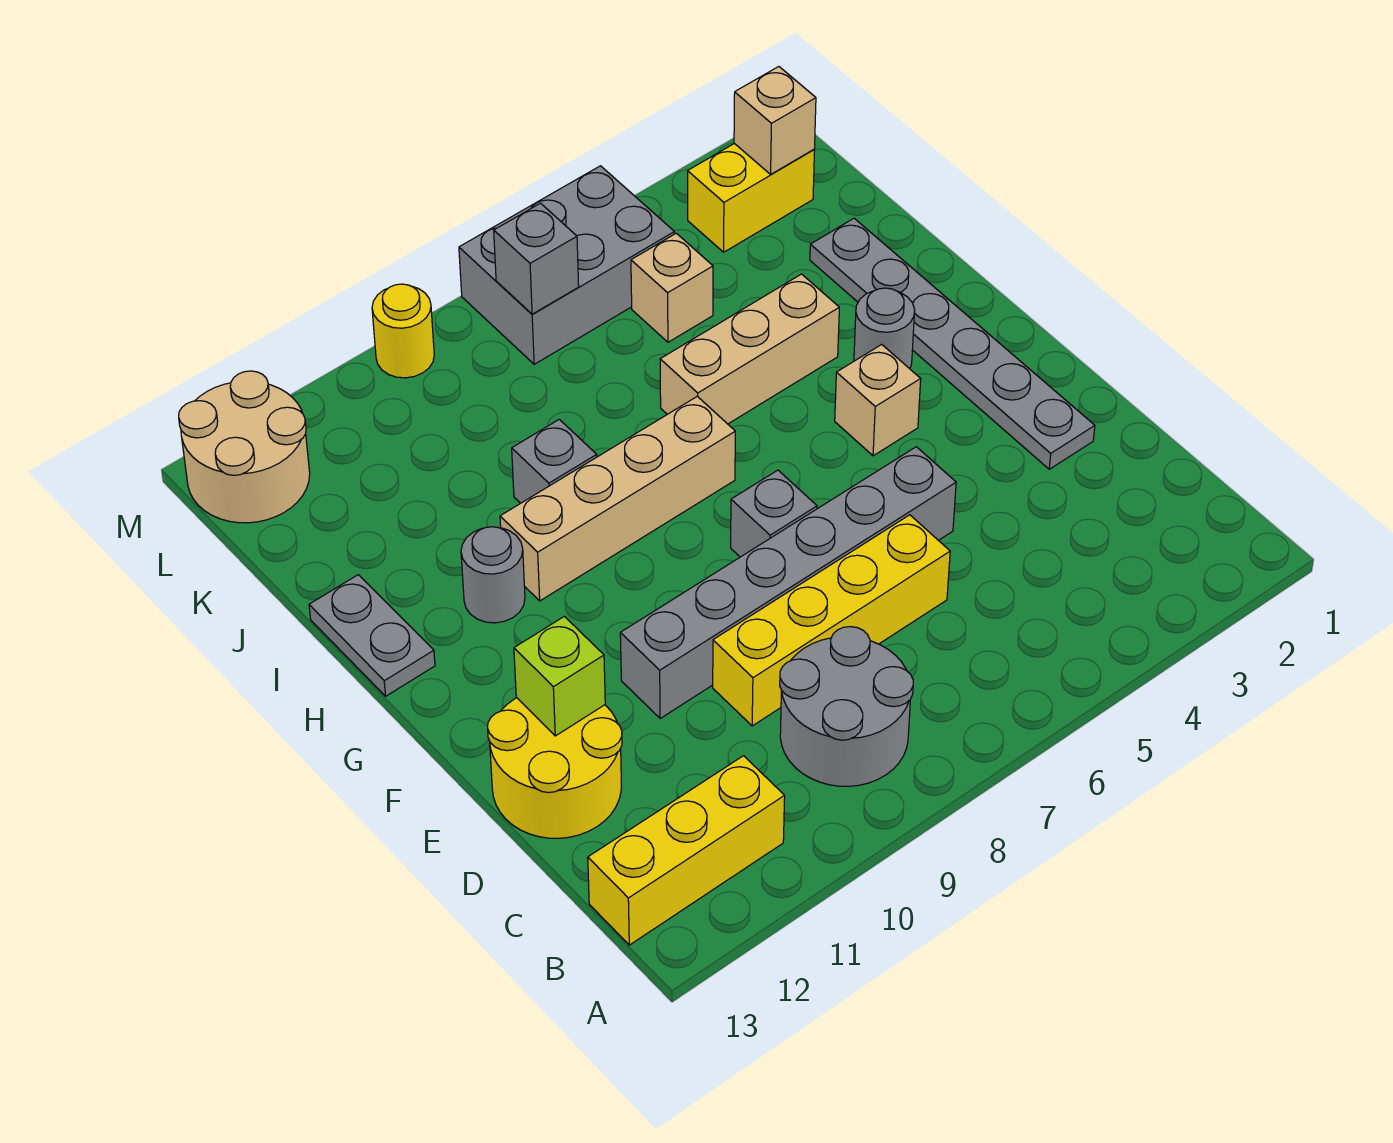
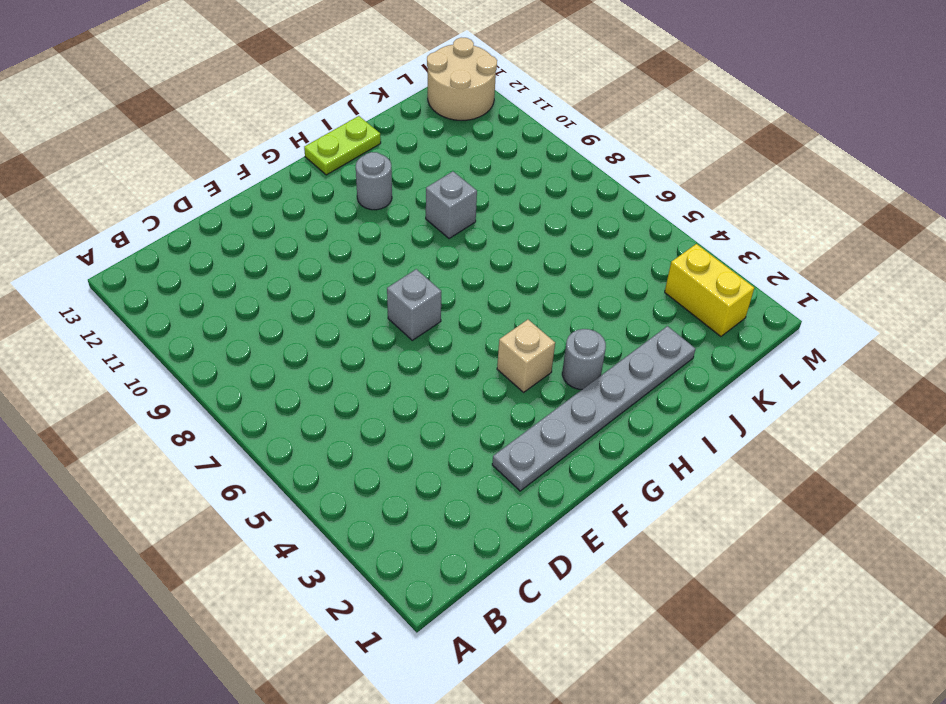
lime plate H13:I13 level 1 -> grey plate H13:I13 level 1
none -> grey round brick B8:C9 level 1
none -> yellow brick B11:B13 level 1
none -> yellow brick D6:D9 level 1

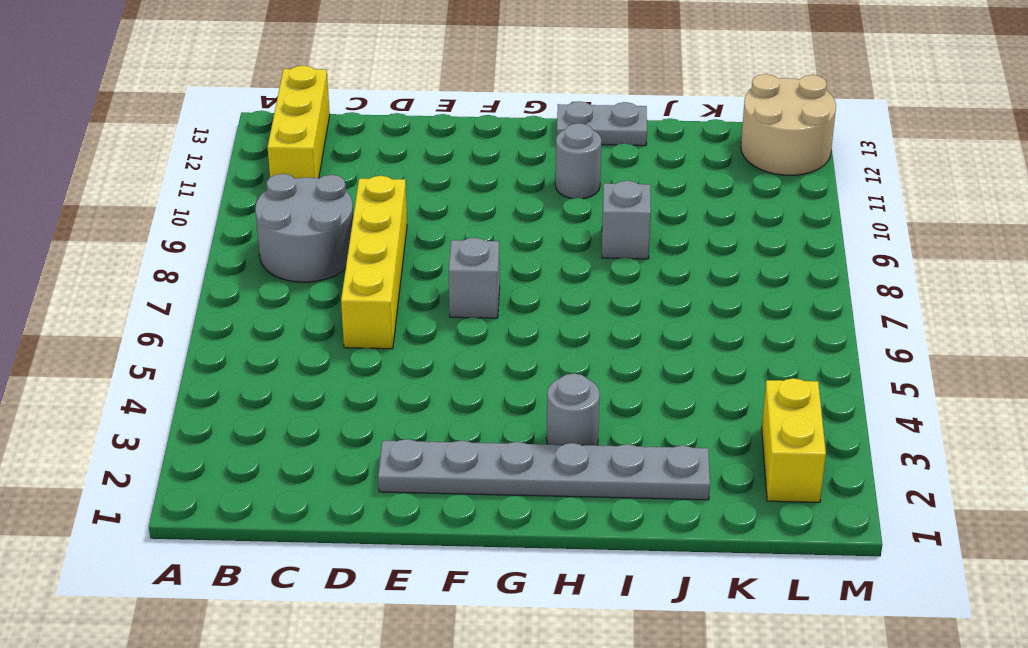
none -> yellow round brick D12:E13 level 1
none -> grey brick E5:E10 level 1
none -> tan brick G4 level 1

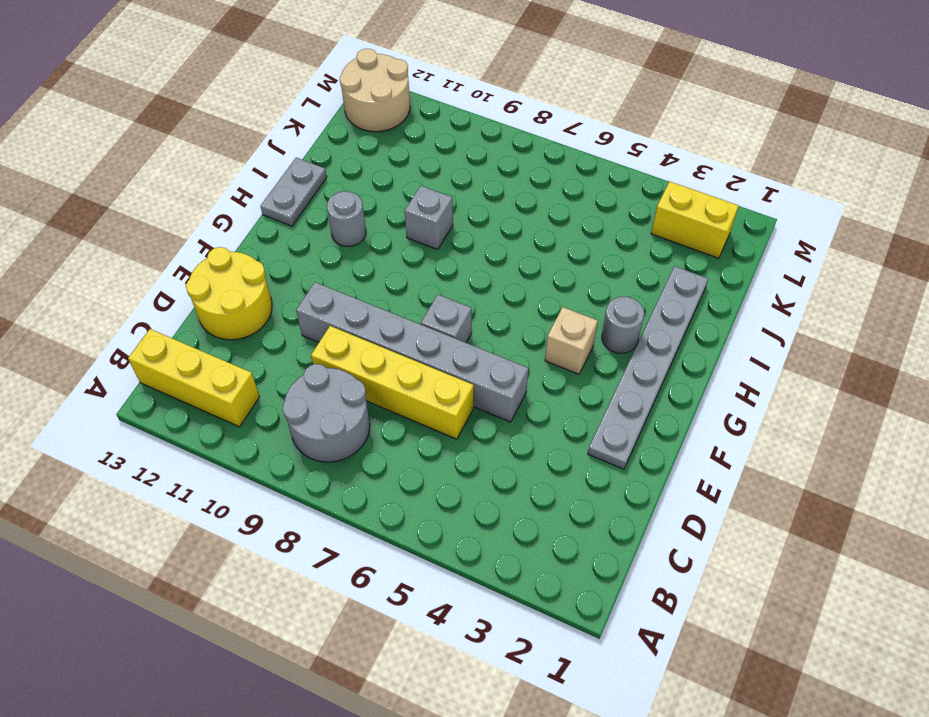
none -> tan brick H7:H10 level 1
none -> tan brick I4:I6 level 1
none -> tan brick K5 level 1

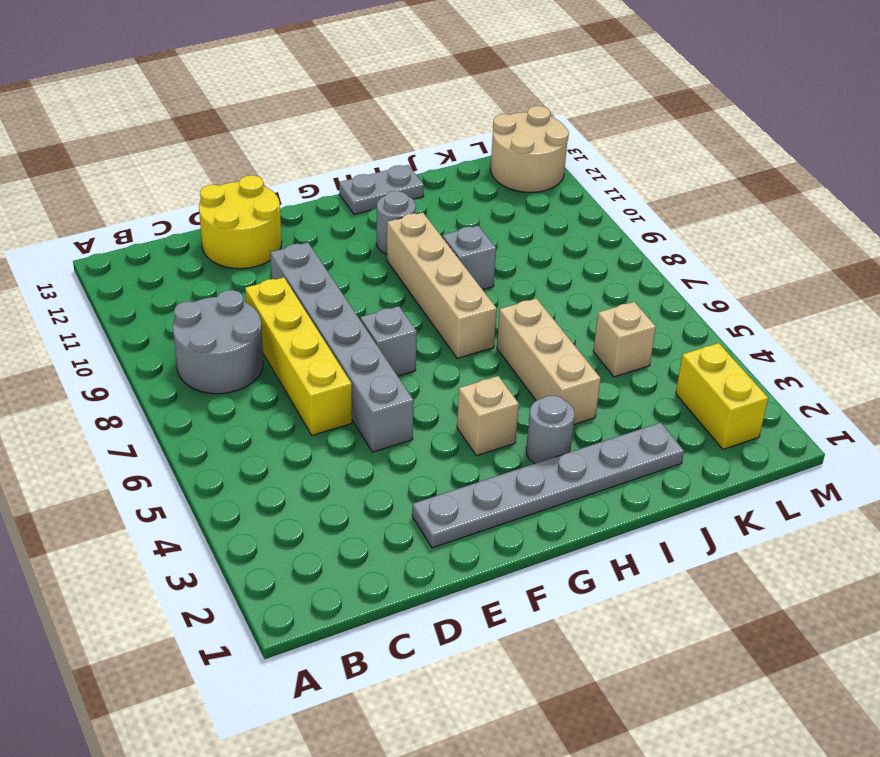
none -> yellow brick B11:B13 level 1
none -> grey brick L5:M7 level 1
none -> yellow round brick M9 level 1

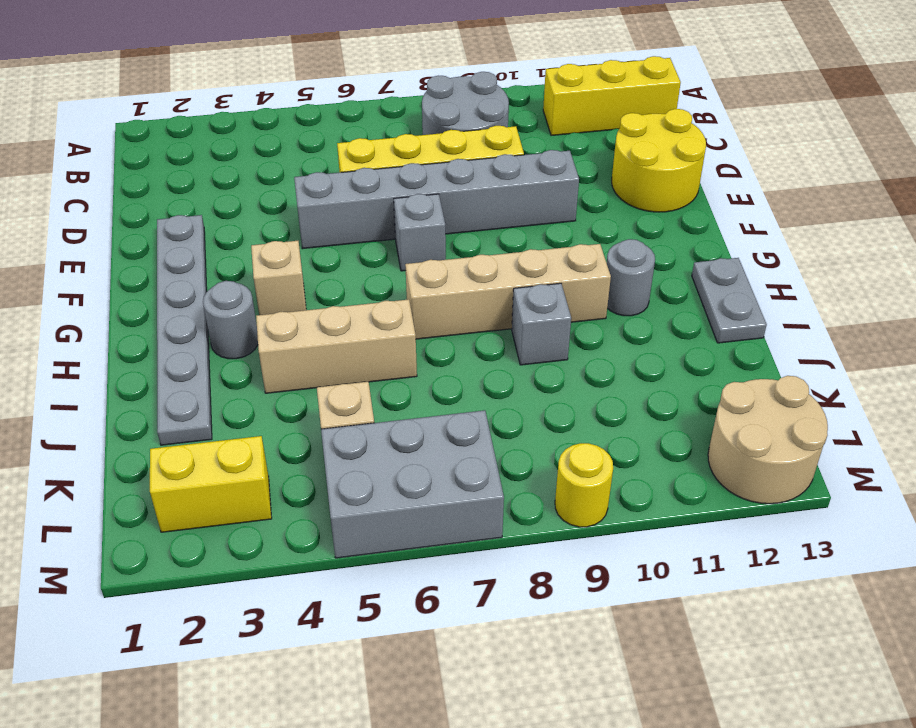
none -> lime brick E12 level 2
none -> tan brick L2 level 2
none -> grey brick L7 level 2

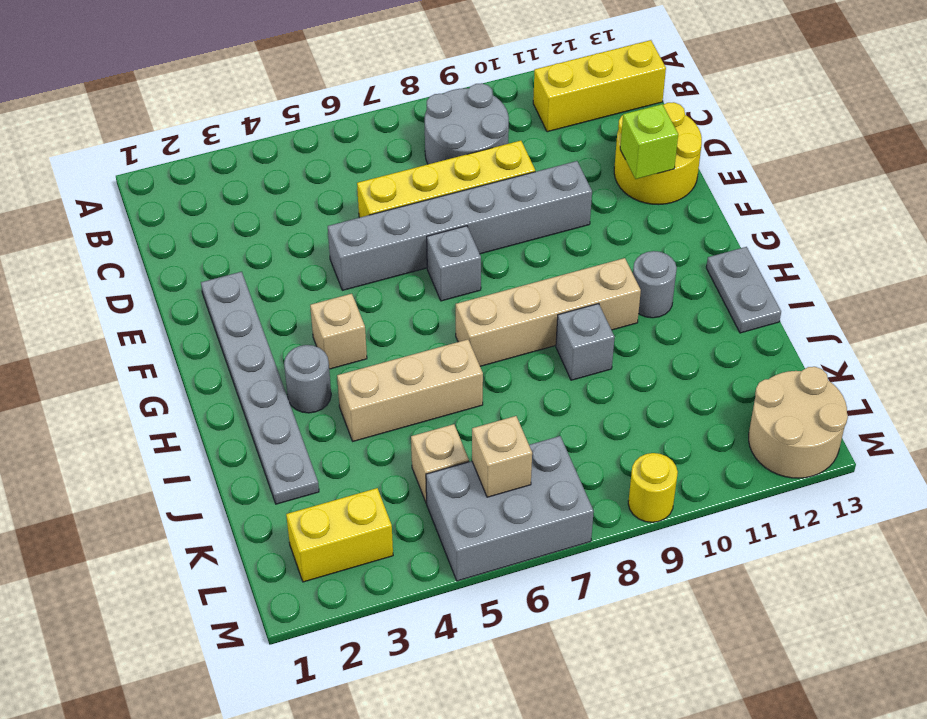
tan brick L6 level 2 -> tan brick L2 level 2
none -> grey brick L7 level 2

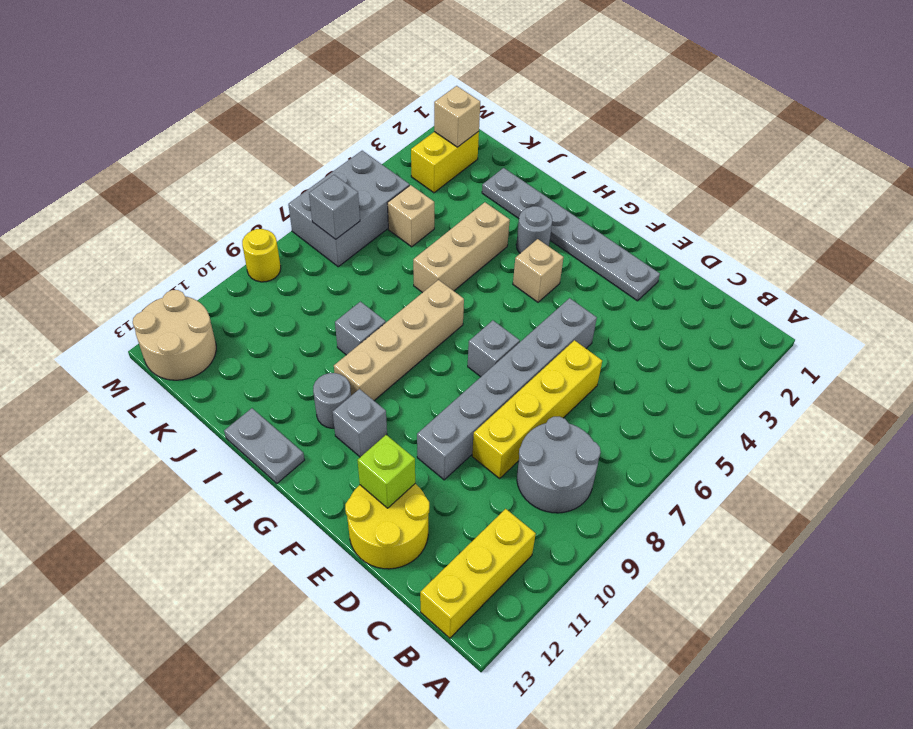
grey brick G11 level 1 -> none

